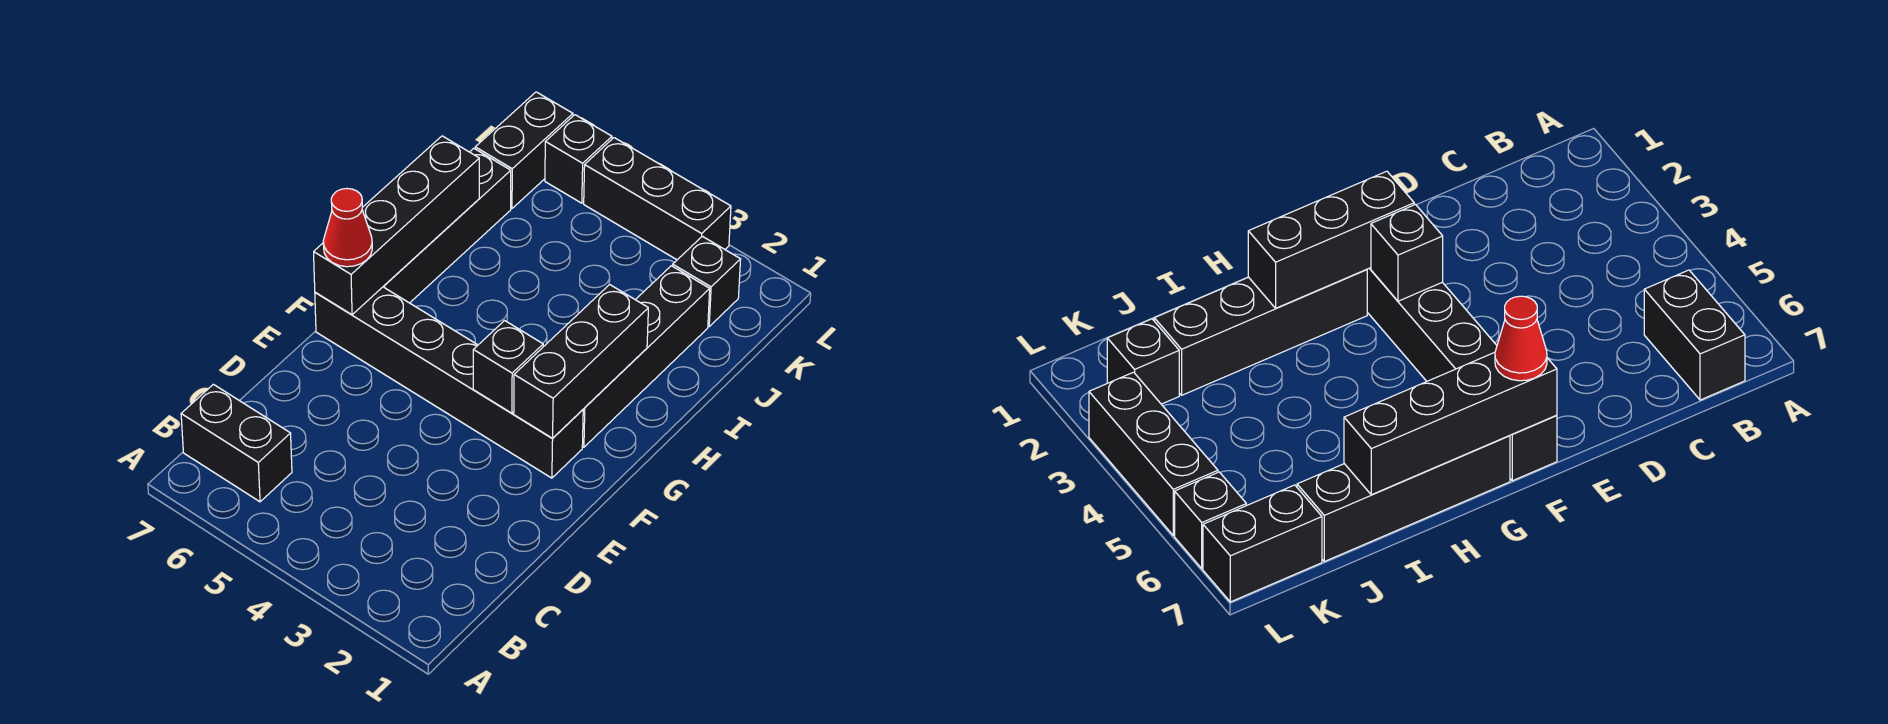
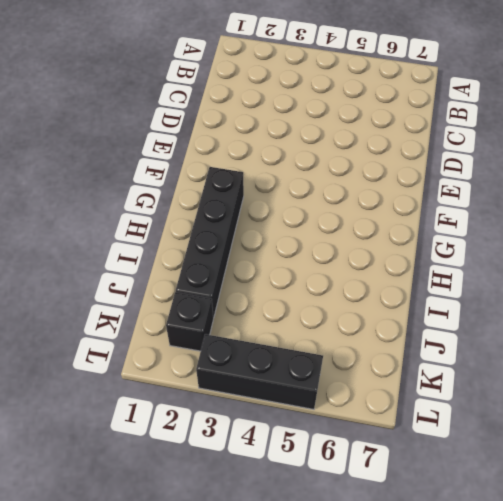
none -> black brick B6:B7 level 1
none -> black brick F2:F7 level 1
none -> black brick G7:J7 level 1

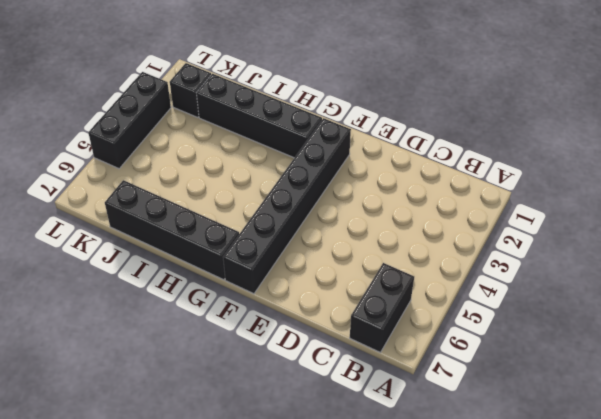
none -> black brick K7:L7 level 1
none -> black brick L6 level 1
none -> black brick F2:H2 level 2

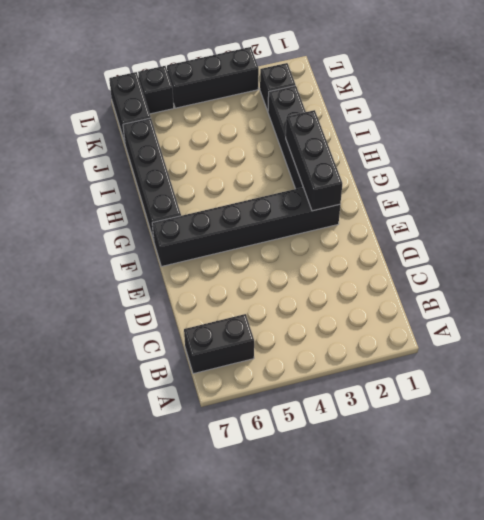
none -> black brick F3 level 2
none -> black brick F7:I7 level 2
none -> red cone F7 level 3

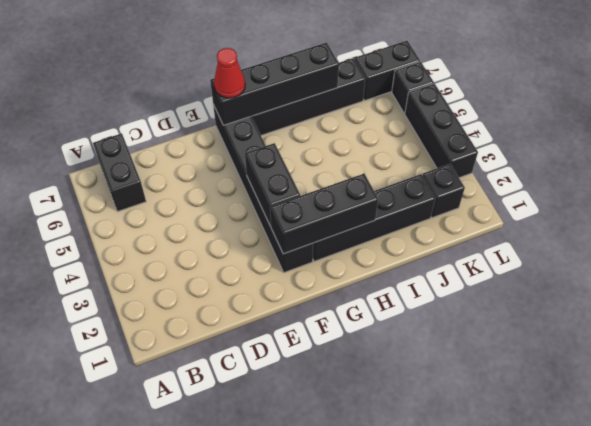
black brick F3:F4 level 2 -> black brick F3 level 2

